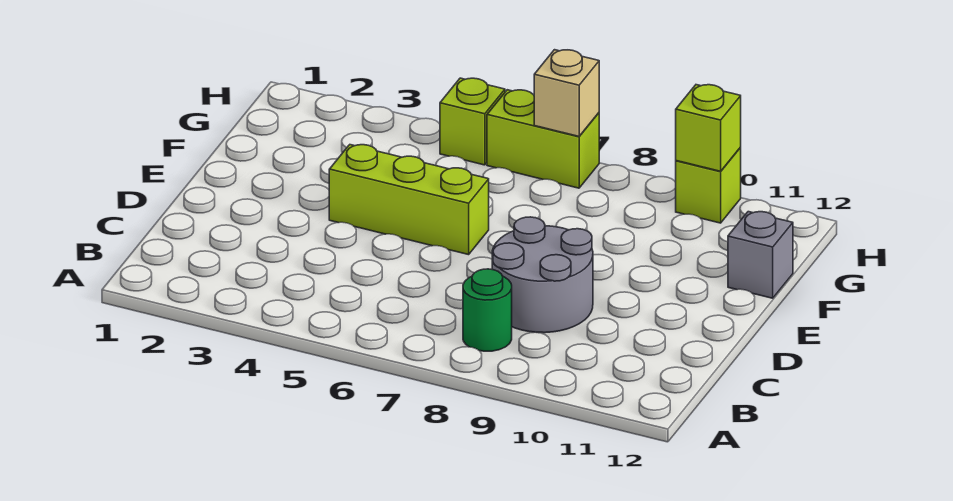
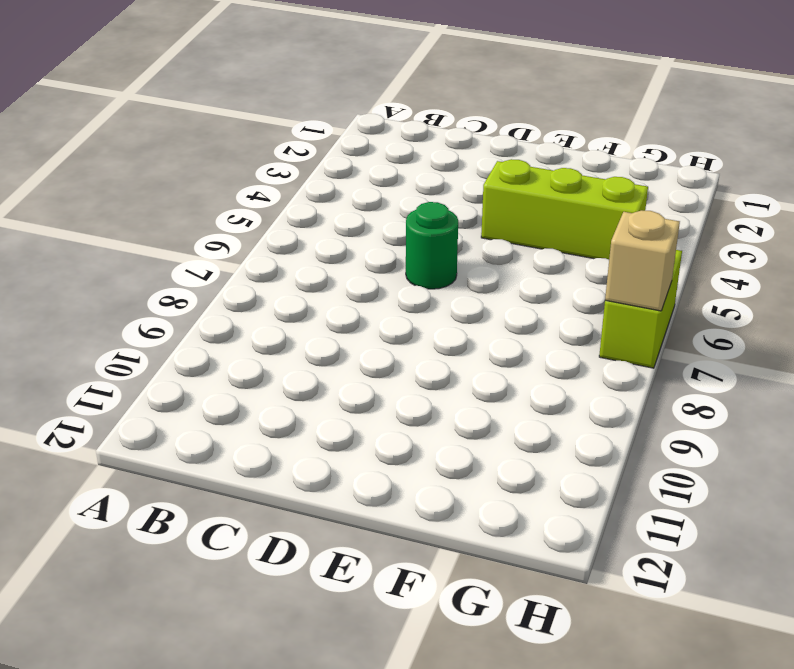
green round brick D6 level 1 -> green round brick B8 level 1
lime brick E4:G4 level 1 -> lime brick E4:E6 level 1
none -> grey round brick C8:D9 level 1
none -> grey brick F12 level 1

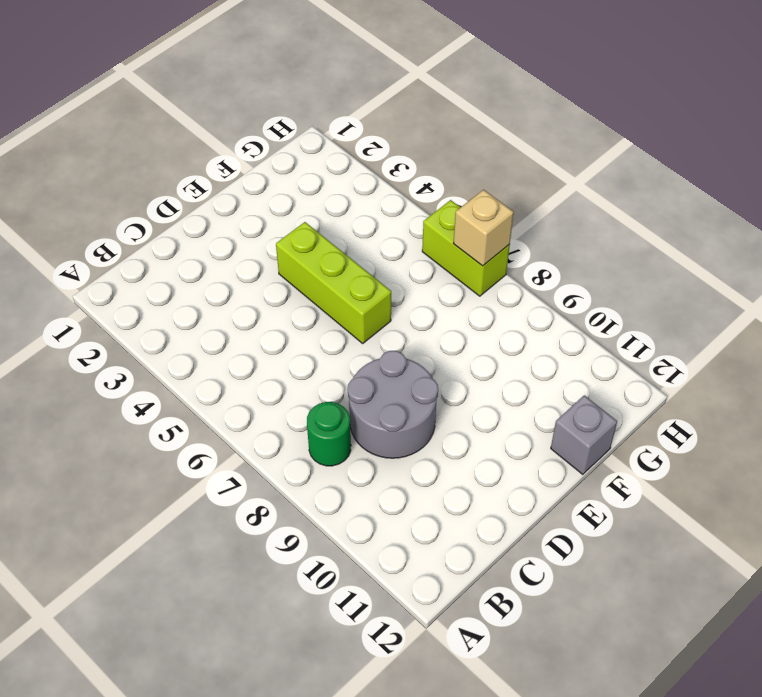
none -> lime brick H5 level 1
none -> lime brick H10 level 1

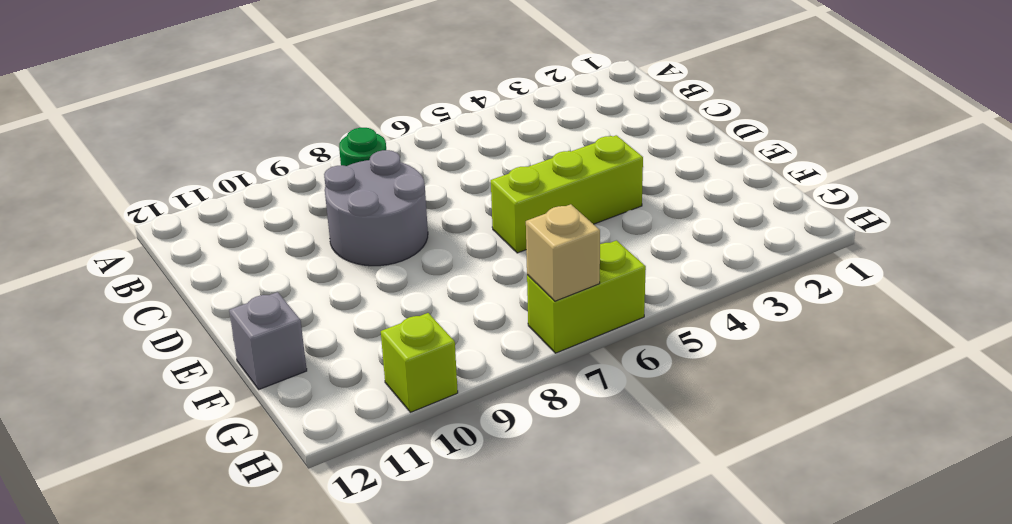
none -> lime brick H5 level 1
none -> lime brick H10 level 2

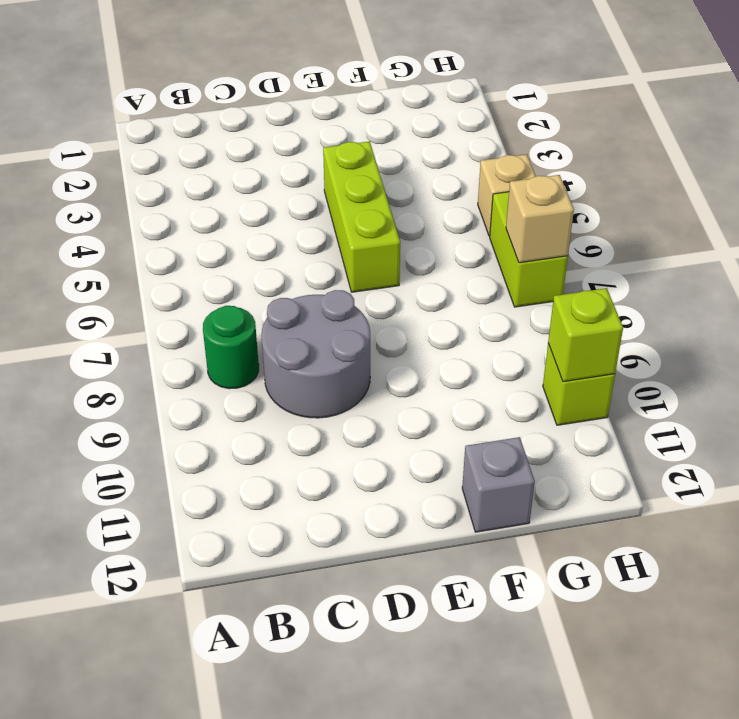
tan brick H5 level 1 -> lime brick H5 level 1

